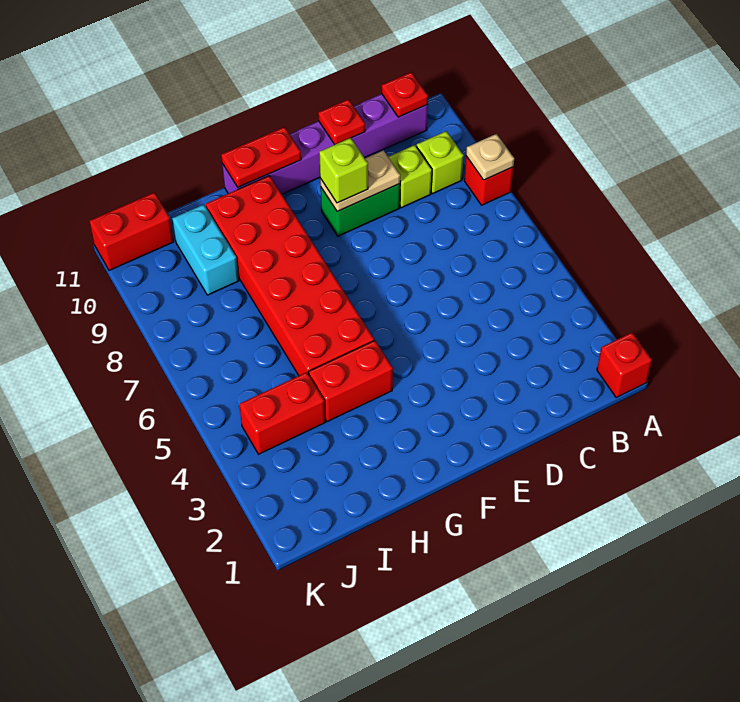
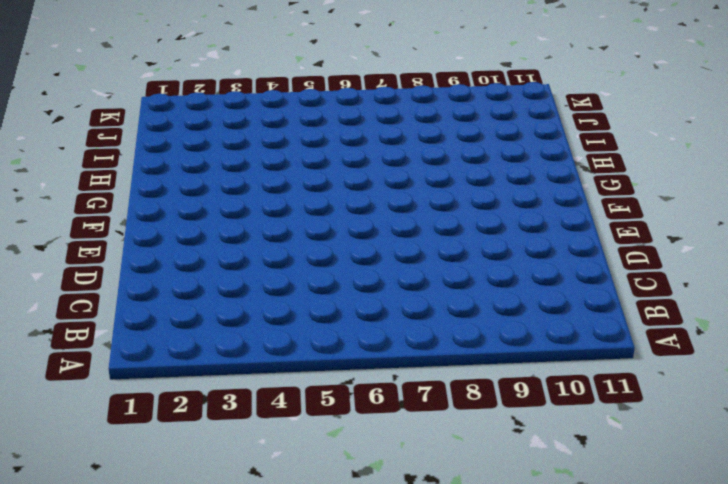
none -> red brick A1 level 1
none -> red brick A8 level 1
none -> lime brick B9 level 1

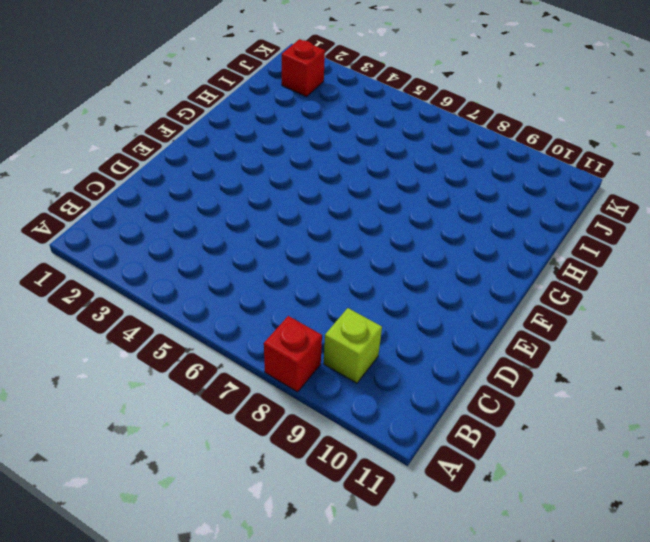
red brick J2 level 1 -> red brick A1 level 1
none -> purple brick B11:G11 level 1
none -> lime brick C9 level 1
none -> green brick D9:E9 level 1

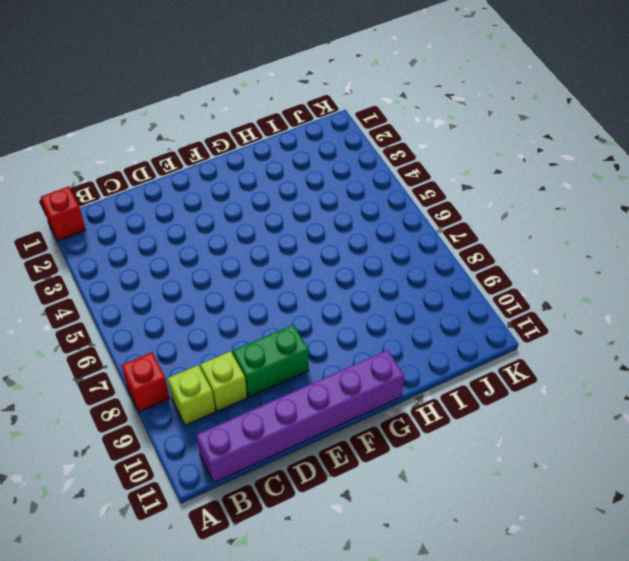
none -> red brick G4:H4 level 1
none -> red brick G5:H10 level 1
none -> red brick I4:J4 level 1

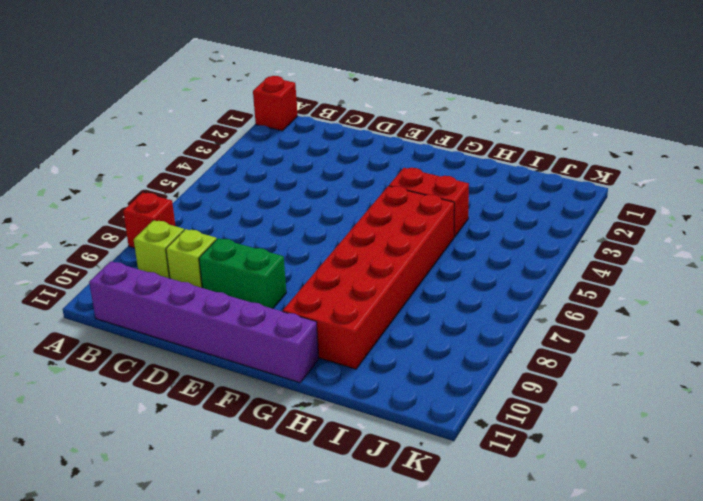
none -> red brick I4:J4 level 1
none -> cyan brick I9:I10 level 1
none -> red brick J11:K11 level 1

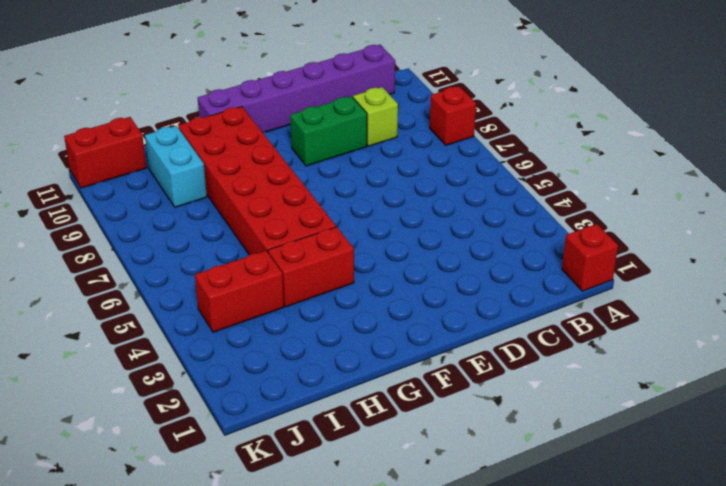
none -> lime brick B9 level 1
none -> tan plate A8 level 2
none -> red plate B11 level 2

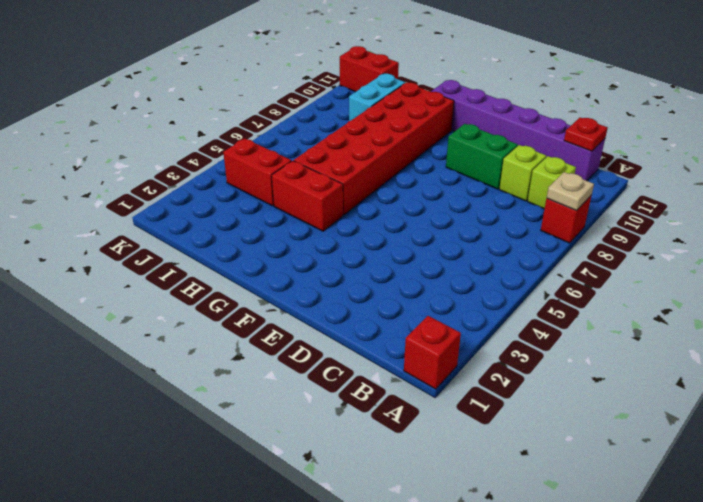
none -> tan plate D9:E9 level 2
none -> red plate D11 level 2
none -> red plate F11:G11 level 2

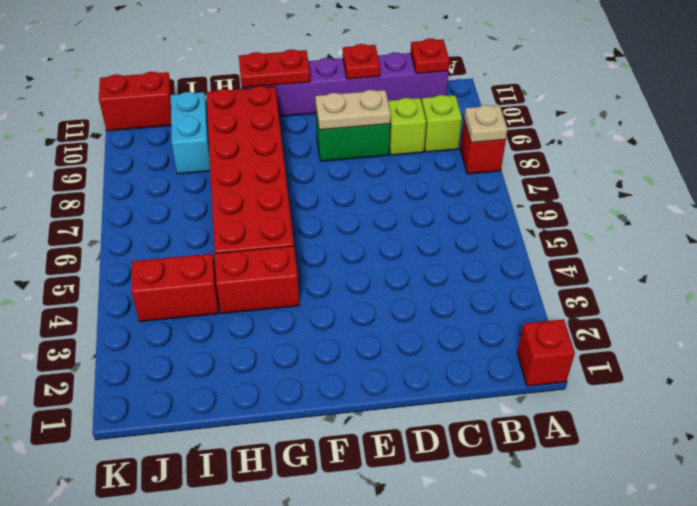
none -> lime brick E9 level 3

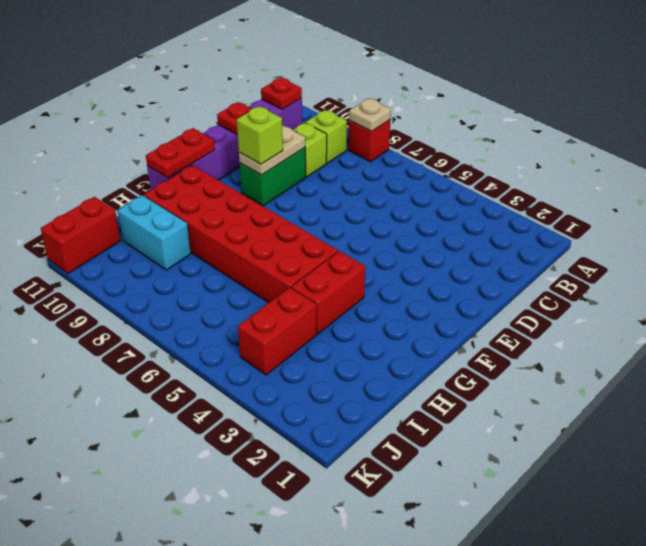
none -> red brick A1 level 1

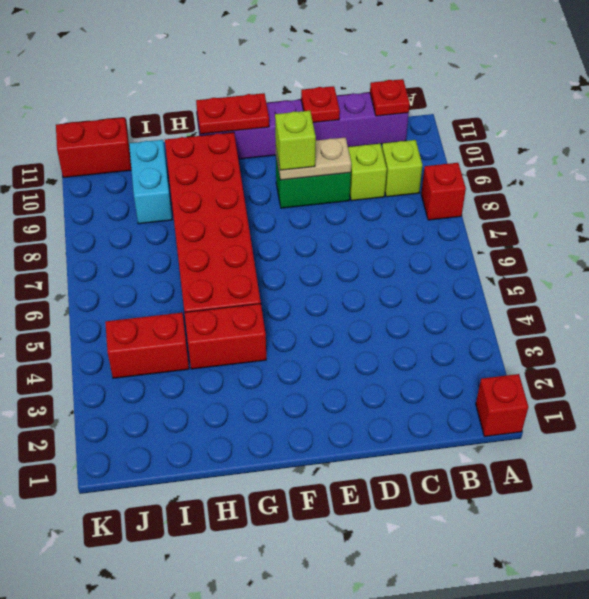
none -> tan plate A8 level 2

